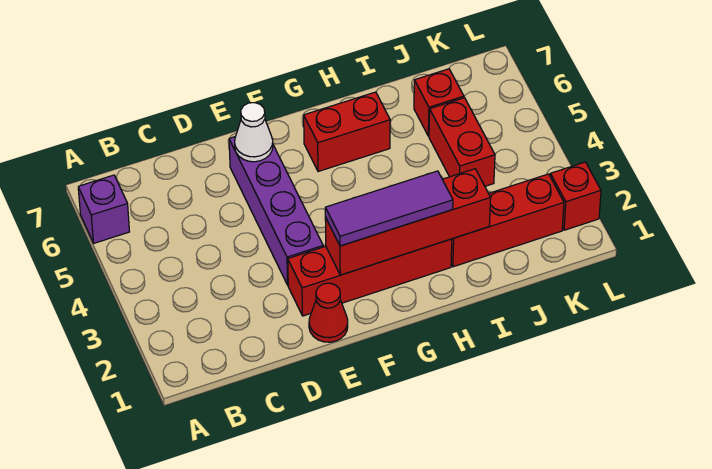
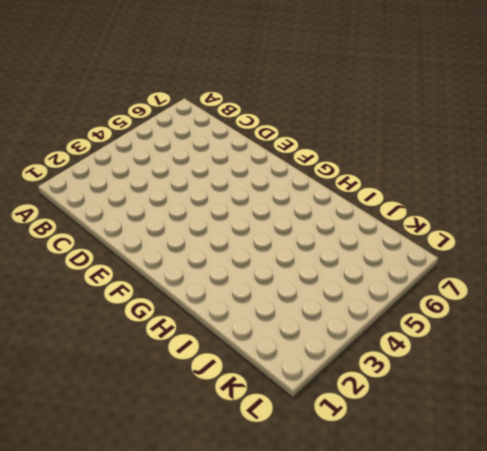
none -> purple brick A6 level 1
none -> red cone E1 level 1
none -> red brick E2:H2 level 1

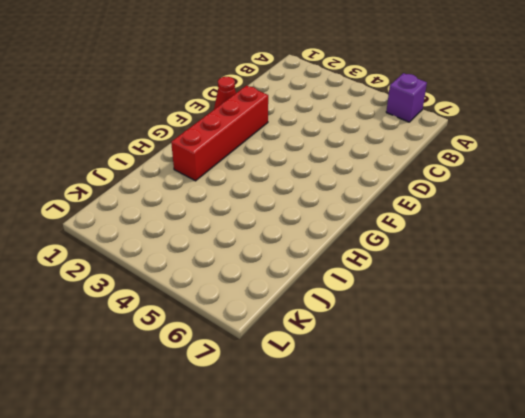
none -> purple brick E3:E6 level 1
none -> red brick G6:H6 level 1
none -> red brick I2:K2 level 1

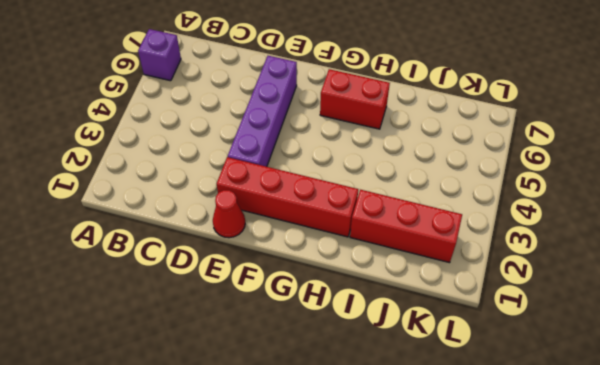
none -> red brick J4:J5 level 1
none -> red brick J6 level 1
none -> red brick L2 level 1

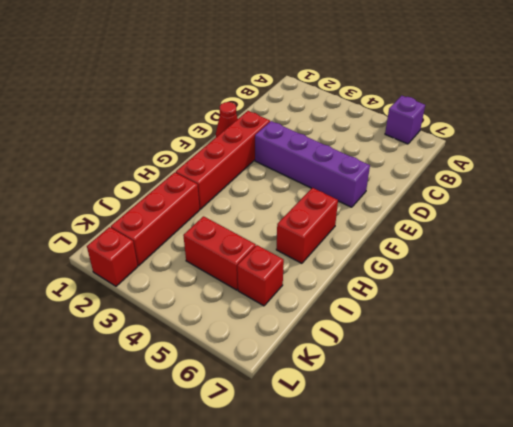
none -> white cone E6 level 2
none -> red brick F2:I2 level 2
none -> purple tile F2:H2 level 3

